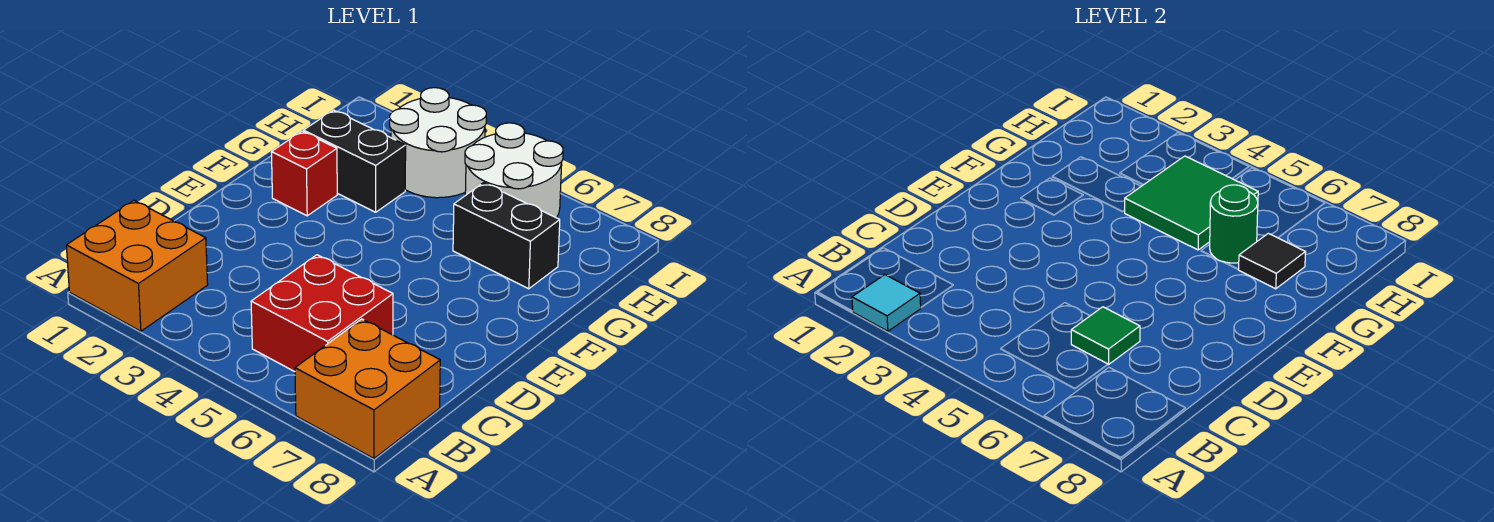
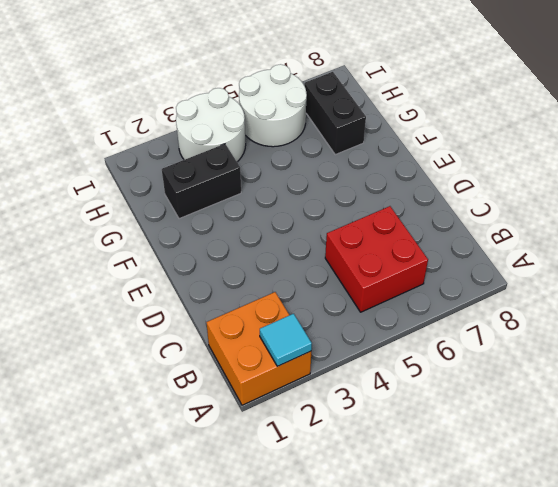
black brick G7:H7 level 1 -> black brick G6:G7 level 1
none -> orange brick A7:B8 level 1
none -> red brick F2 level 1
none -> green tile C6 level 2

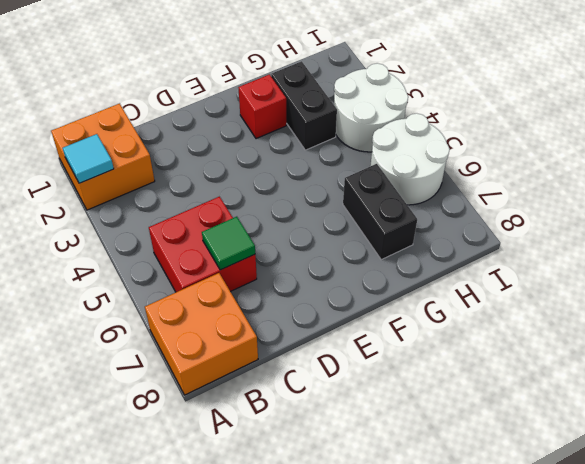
none -> green tile G4:H5 level 2
none -> green round brick G6 level 2
none -> black tile G7 level 2

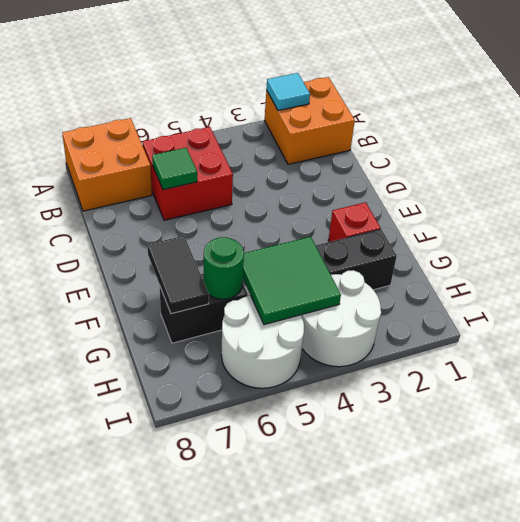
black tile F7:G7 level 2 -> black tile G7 level 2

